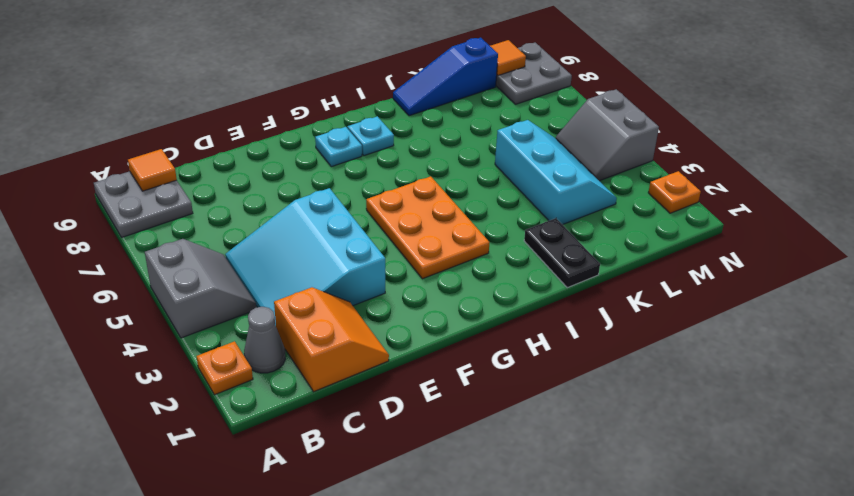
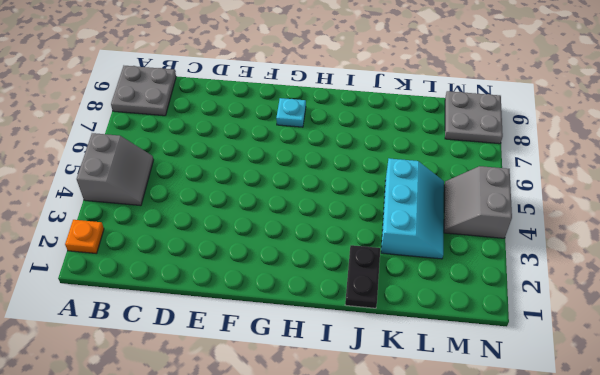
none -> grey cone B2 level 1
none -> orange slope C1:D2 level 1 top C
none -> cyan slope C3:E5 level 1 top E

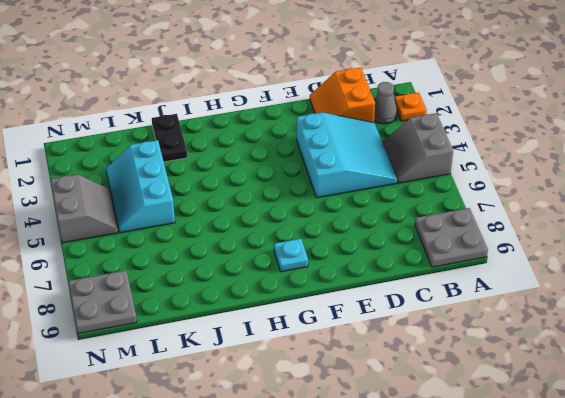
none -> orange plate G3:H5 level 1
none -> cyan plate H8 level 1
none -> blue slope J9:L9 level 1 top L

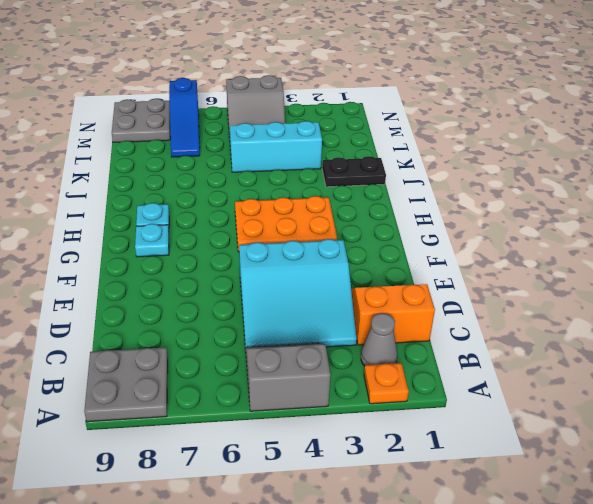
blue slope L7:N7 level 1 top N -> blue slope J9:L9 level 1 top L
none -> orange plate N2 level 1
none -> orange tile B9 level 2
none -> orange tile M9 level 2

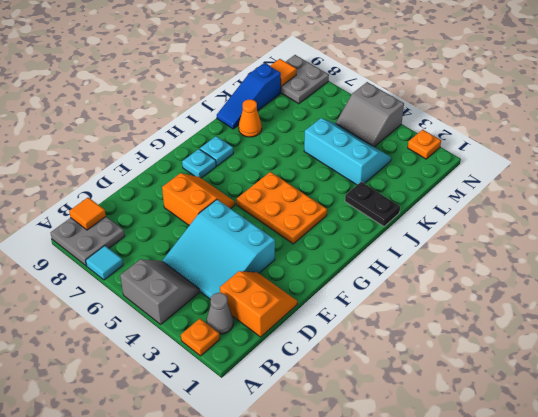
cyan tile A7 level 1 -> none
orange slope E6:F7 level 1 top E -> none
orange cone J8 level 1 -> none

